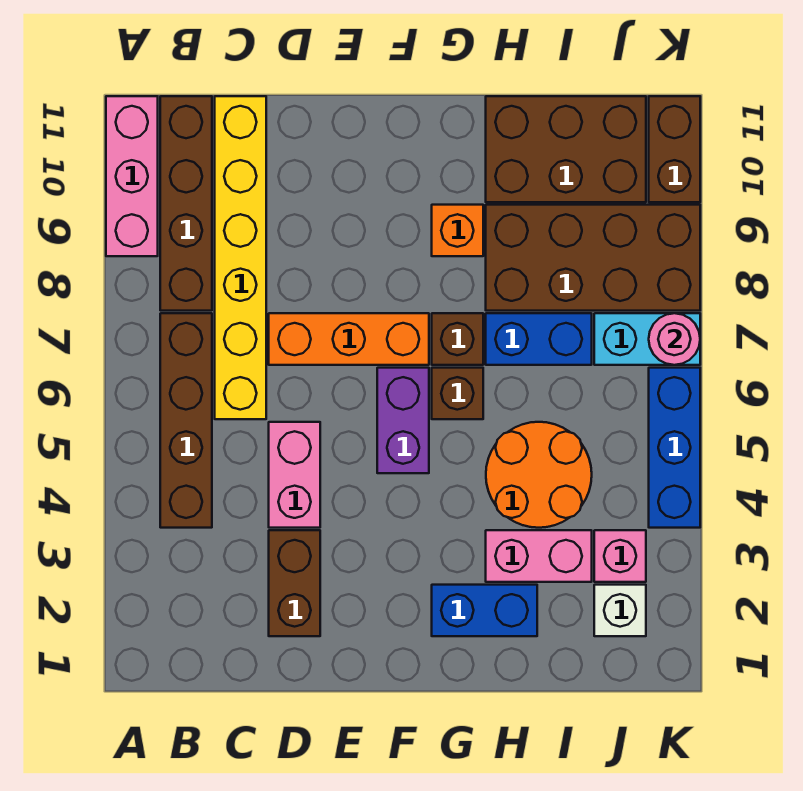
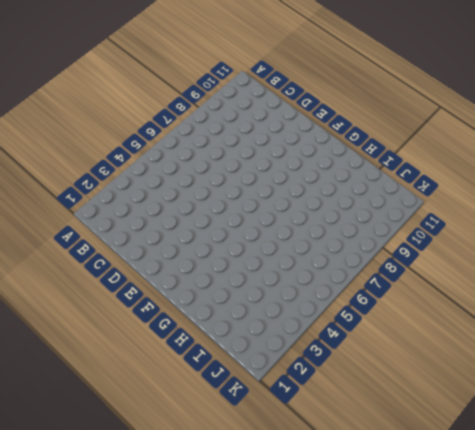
none -> pink brick A9:A11 level 1
none -> brown brick B4:B7 level 1
none -> brown brick B8:B11 level 1

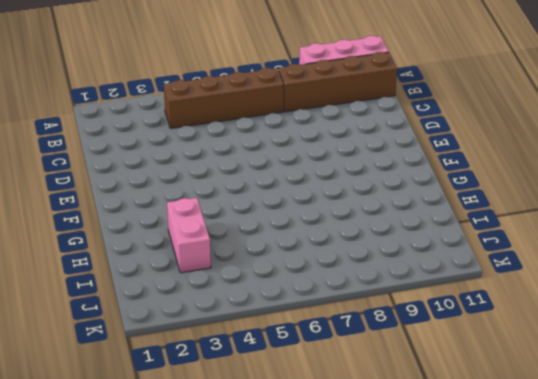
none -> yellow brick C6:C11 level 1
none -> brown brick D2:D3 level 1
none -> pink brick D4:D5 level 1

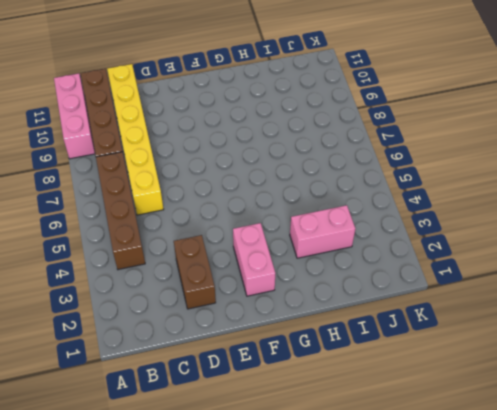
pink brick F2:F3 level 1 -> pink brick D4:D5 level 1
none -> orange brick D7:F7 level 1
none -> purple brick F5:F6 level 1
none -> blue brick G2:H2 level 1

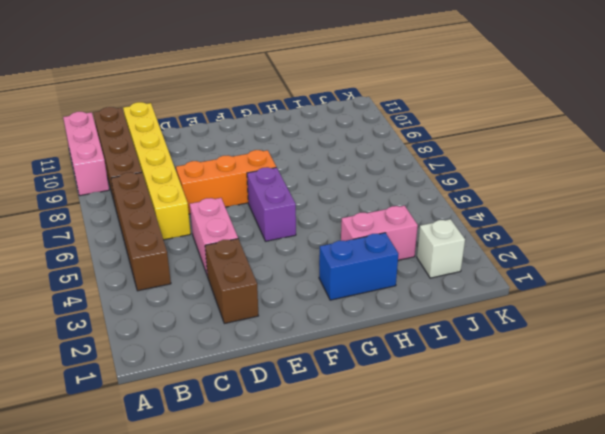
none -> brown brick G6 level 1
none -> brown brick G7 level 1
none -> orange brick G9 level 1

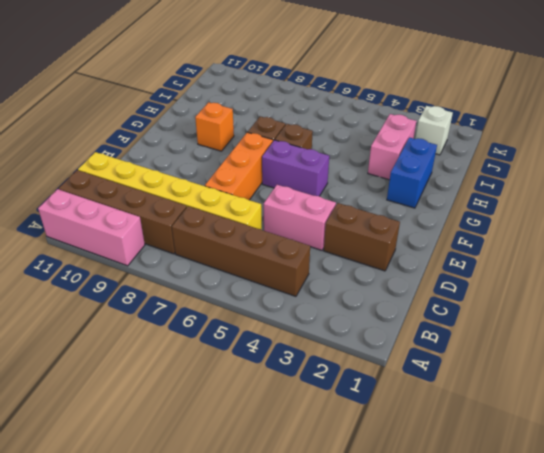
none -> orange round brick H4:I5 level 1
none -> blue brick H7:I7 level 1
none -> brown brick H8:K9 level 1

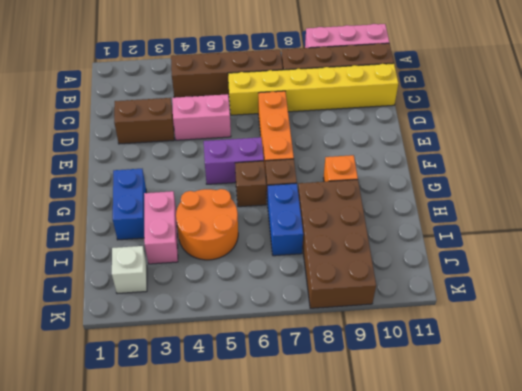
none -> brown brick H10:J11 level 1
none -> pink brick J3 level 1
none -> cyan brick J7:K7 level 1

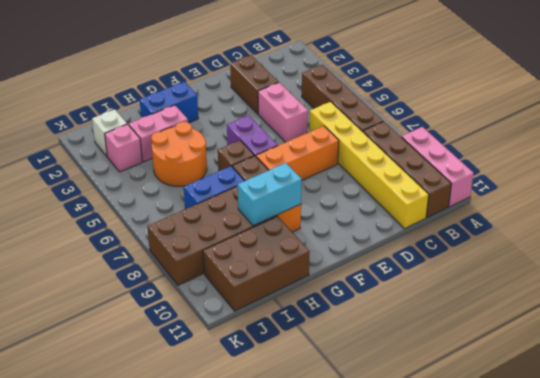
cyan brick G9:H9 level 2 -> cyan brick J7:K7 level 1
none -> blue brick K4:K6 level 1
none -> brown brick K10:K11 level 1
none -> pink round brick K7 level 2

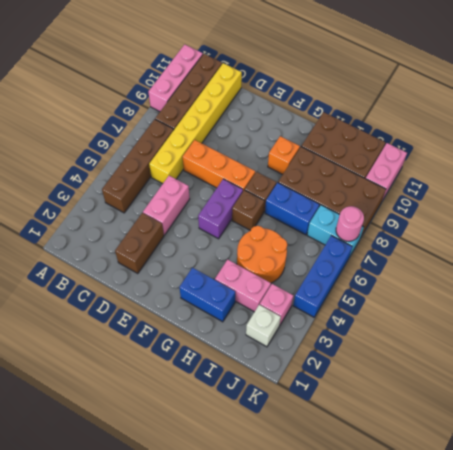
pink brick K10:K11 level 1 -> brown brick K10:K11 level 1

